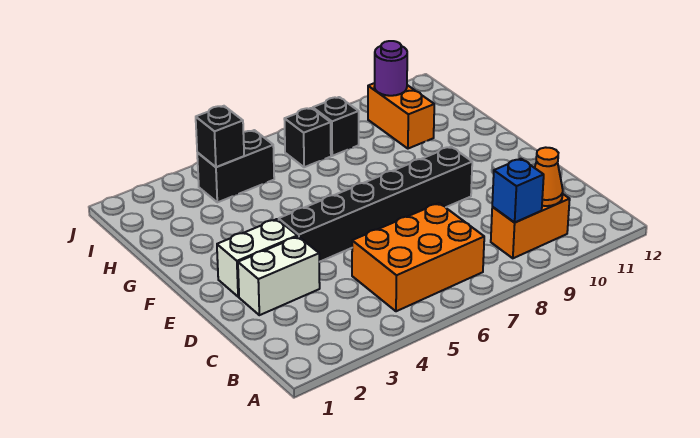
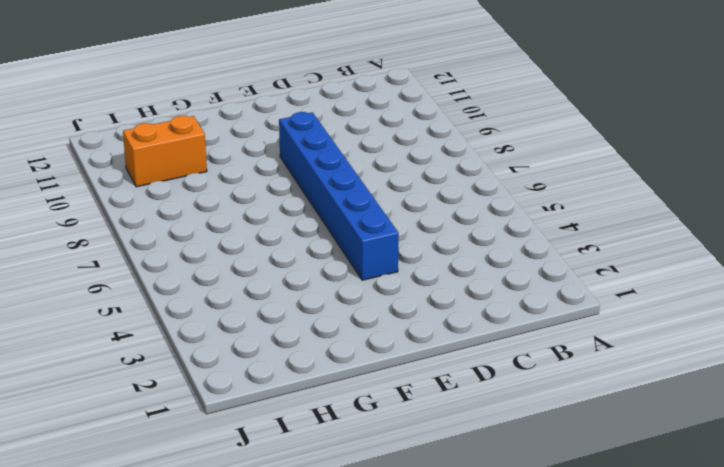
blue brick E4:E9 level 1 -> black brick E4:E9 level 1
none -> orange brick B5:C7 level 1
none -> orange brick B9:B10 level 1
none -> white brick D2:D3 level 1

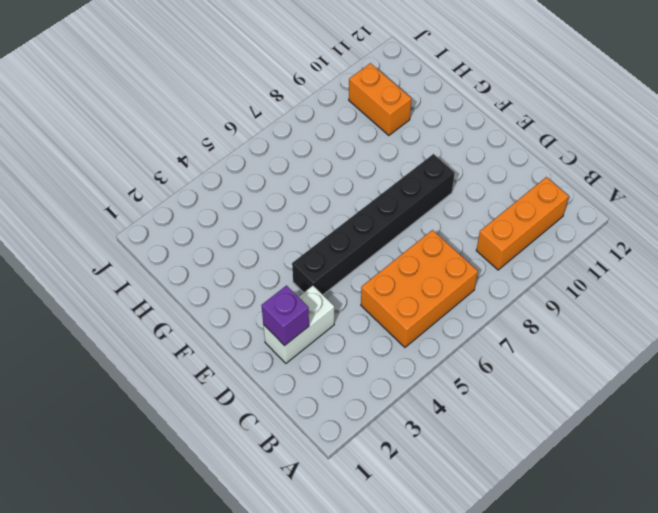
orange brick B9:B11 level 1 -> orange brick B9:B10 level 1
purple brick D2 level 2 -> none
none -> white brick E2:E3 level 1
none -> black brick I4:I5 level 1
none -> black brick I7 level 1

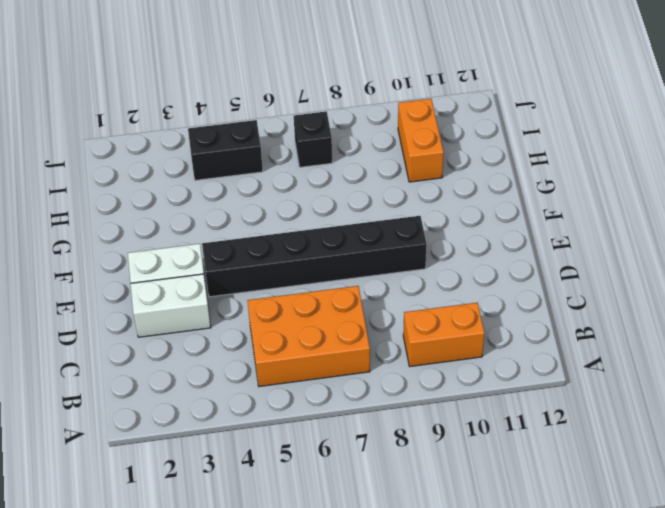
none -> black brick I8 level 1
none -> blue brick B9 level 2
none -> orange cone B10 level 2

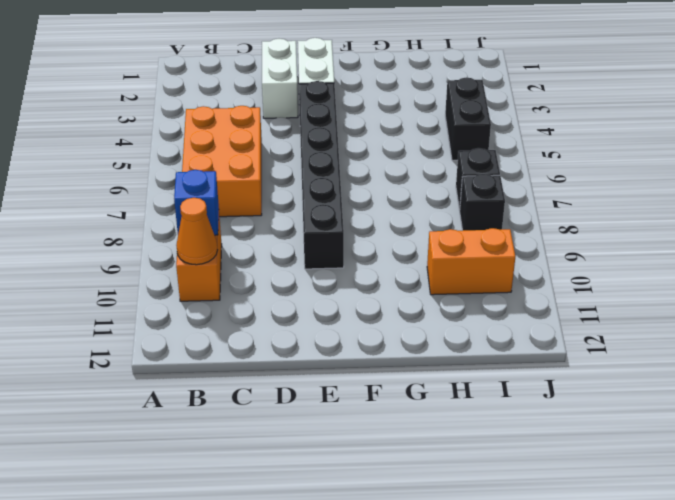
none -> black brick I4 level 2
none -> purple round brick I10 level 2

